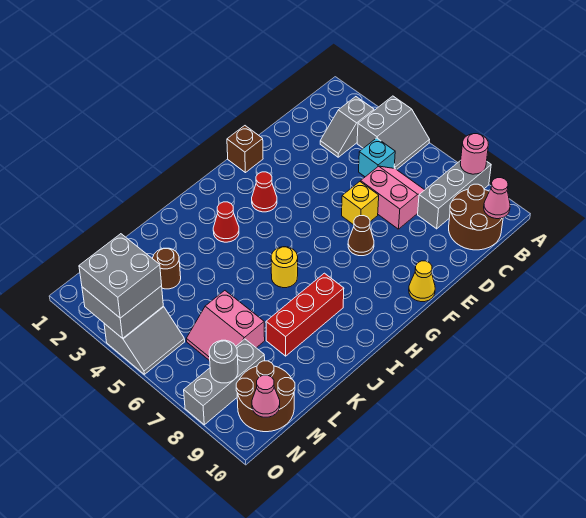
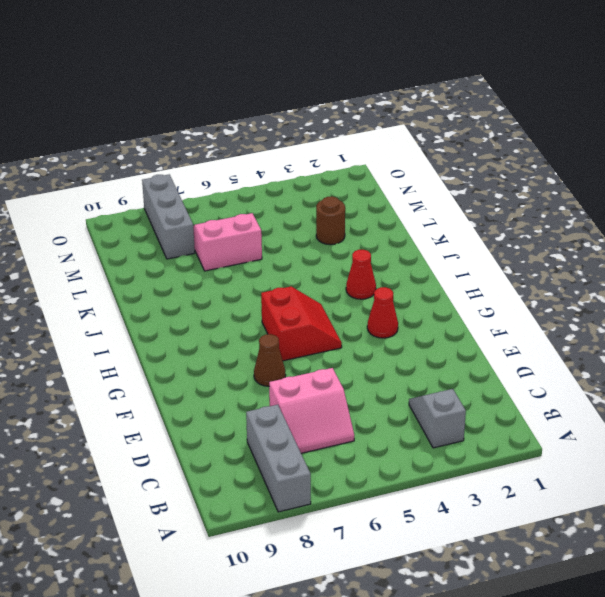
red slope G5:H6 level 1 top 6 -> none
none -> grey slope A4:B5 level 1 top 4
none -> brown round brick B9:C10 level 1
none -> cyan brick C5 level 1

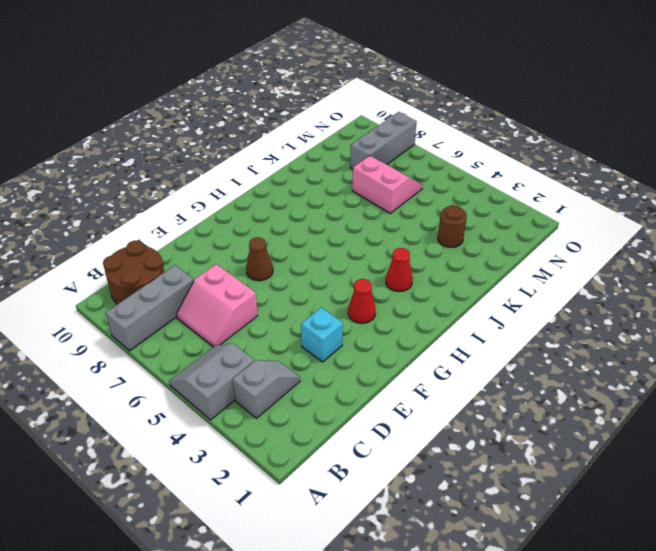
cyan brick E3 level 1 -> cyan brick C5 level 1
none -> yellow brick E6 level 1
none -> brown brick F1 level 1
none -> yellow cone F10 level 1

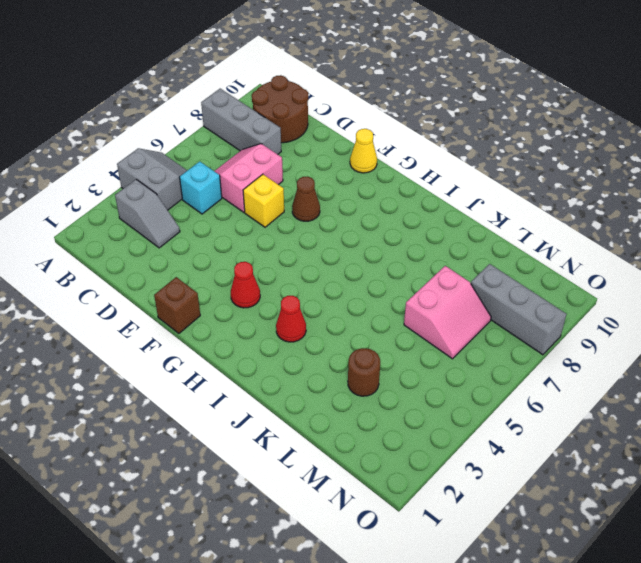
none -> yellow round brick I6 level 1
none -> red brick I8:K8 level 1
none -> brown round brick M9:N10 level 1

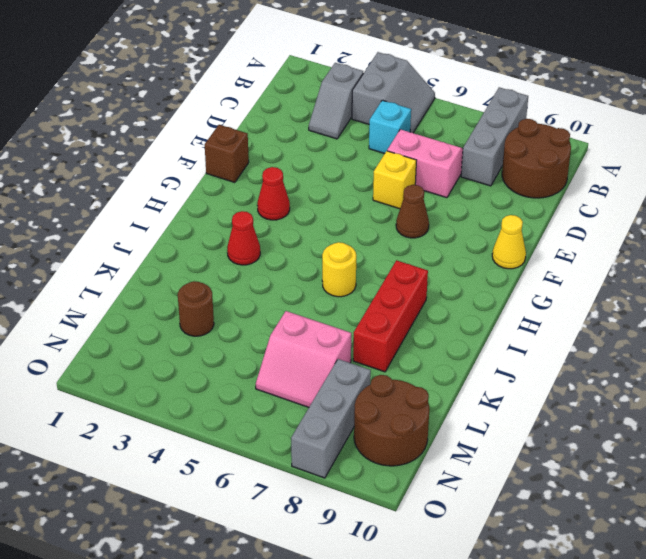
none -> grey slope N4:O5 level 1 top 4
none -> pink round brick A8 level 2
none -> pink cone B10 level 2

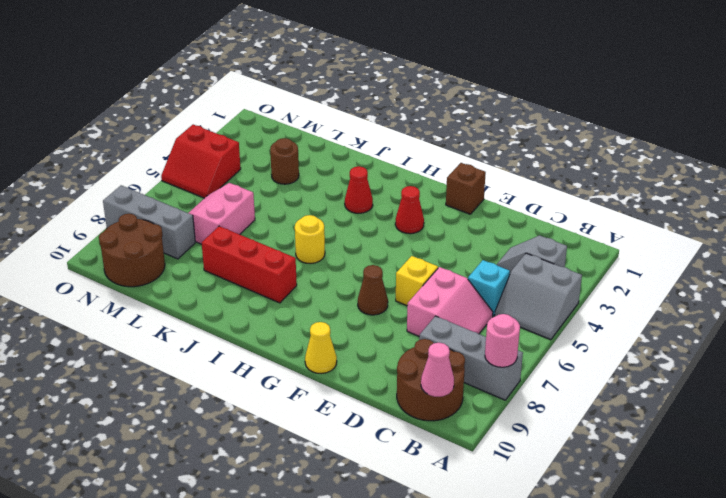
red slope N4:O5 level 1 top 4 -> grey slope N4:O5 level 1 top 4
none -> grey brick N3:O4 level 2
none -> grey round brick N8 level 2
none -> pink cone N10 level 2

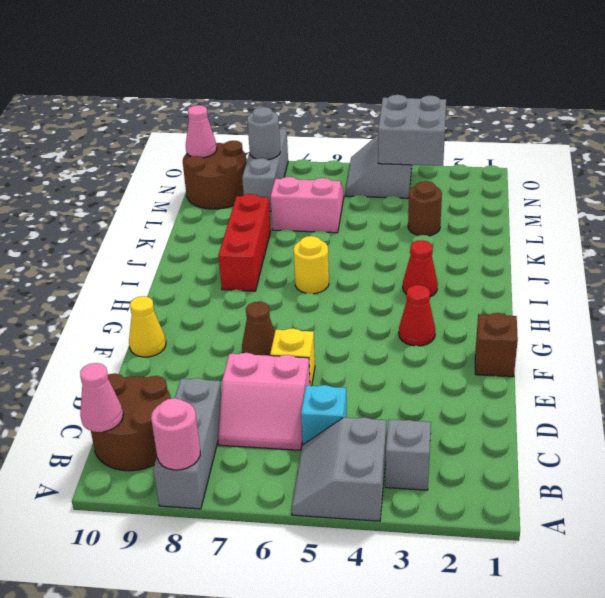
none -> grey brick N3:O4 level 3

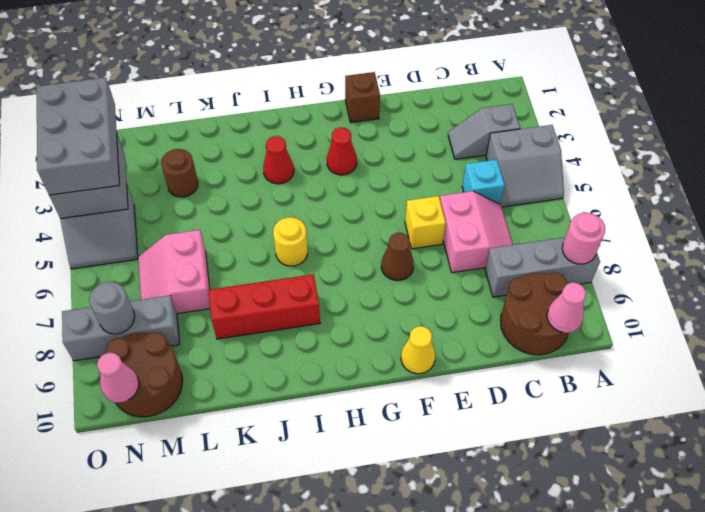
grey brick N2:O4 level 3 -> grey brick N3:O4 level 3

